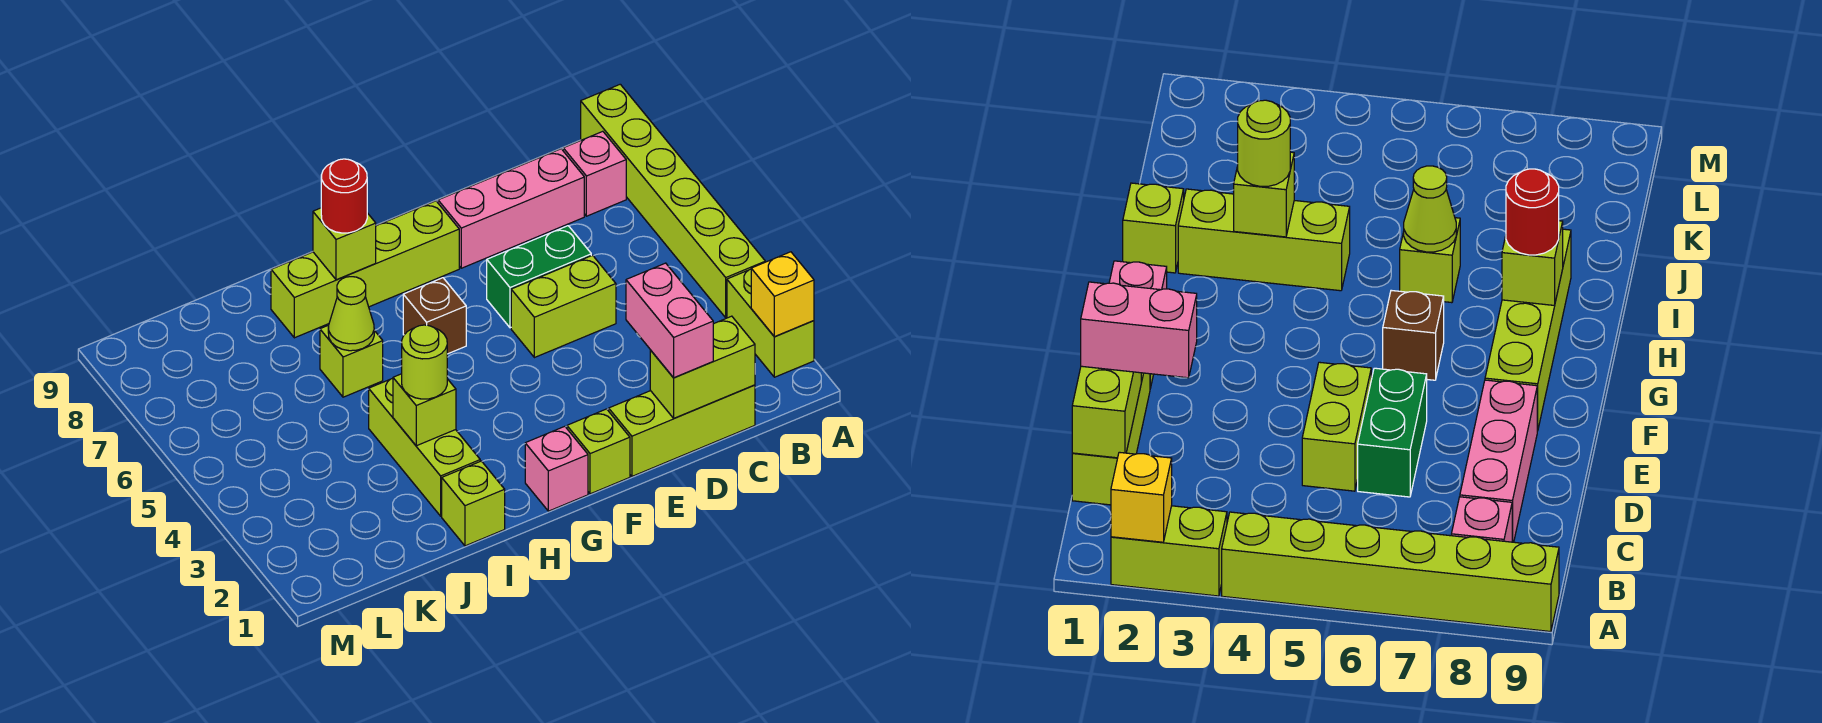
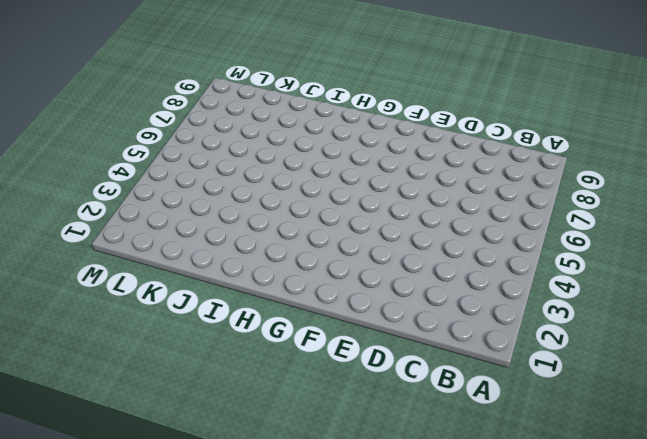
none -> lime brick A2:A3 level 1
none -> lime brick A4:A9 level 1
none -> pink brick B8 level 1

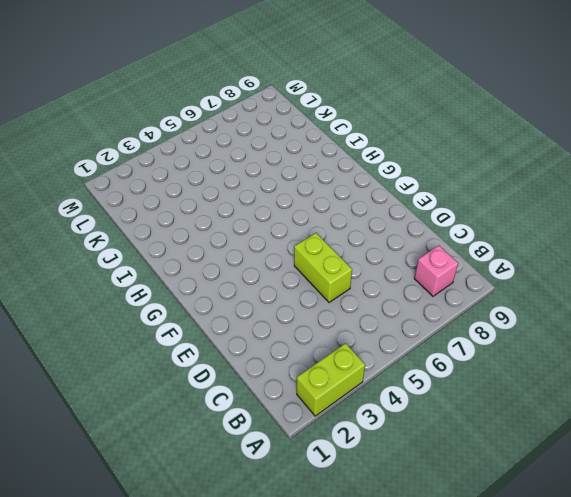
none -> lime brick A4:A9 level 1
none -> lime brick C1:E1 level 1
none -> pink brick C8:E8 level 1

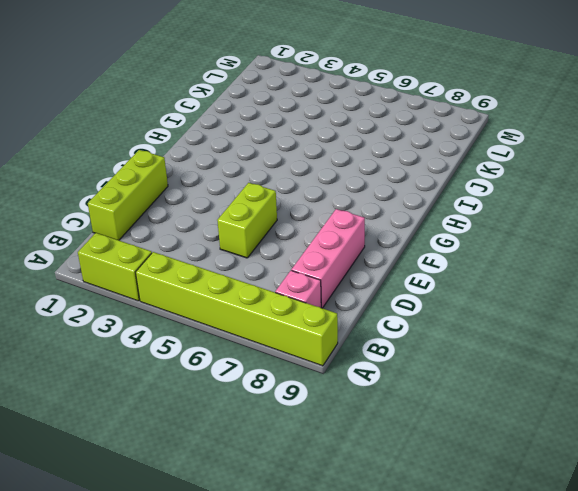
none -> green brick D6:E6 level 1
none -> lime brick F1 level 1
none -> lime brick F8:I8 level 1

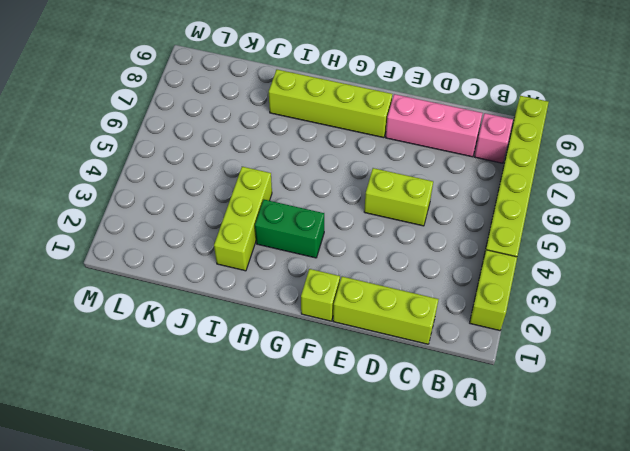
green brick G3:H3 level 1 -> green brick D6:E6 level 1
none -> pink brick G1 level 1
none -> brown brick G6 level 1
none -> lime brick I1 level 1

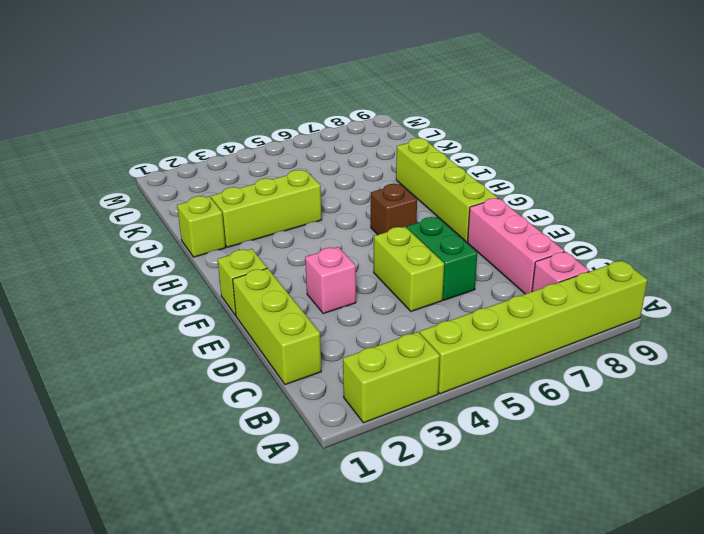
pink brick E3 level 1 -> pink brick G1 level 1
none -> lime brick I6 level 1
none -> yellow brick A2 level 2
none -> lime brick C1:D1 level 2

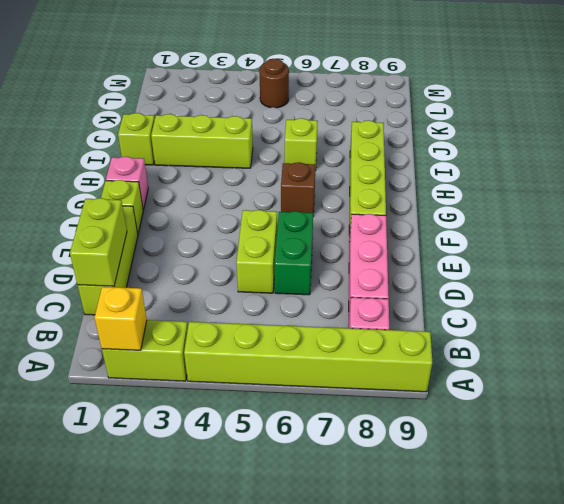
brown round brick L5 level 1 -> none
none -> lime brick H8 level 2
none -> lime brick I3 level 2
none -> lime cone I6 level 2

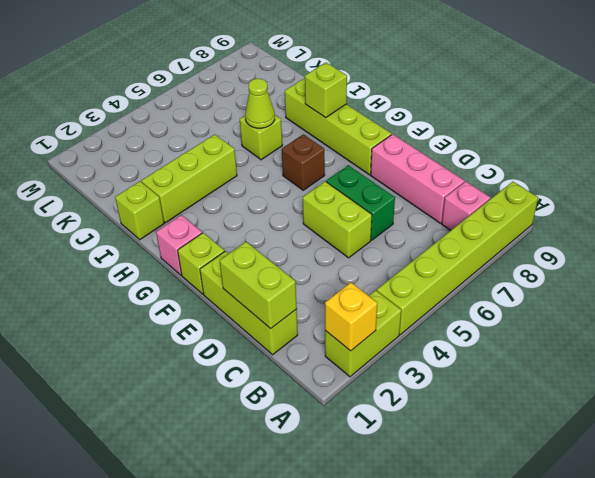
none -> lime brick I3 level 2
none -> pink brick D1:D2 level 3
none -> red round brick H8 level 3

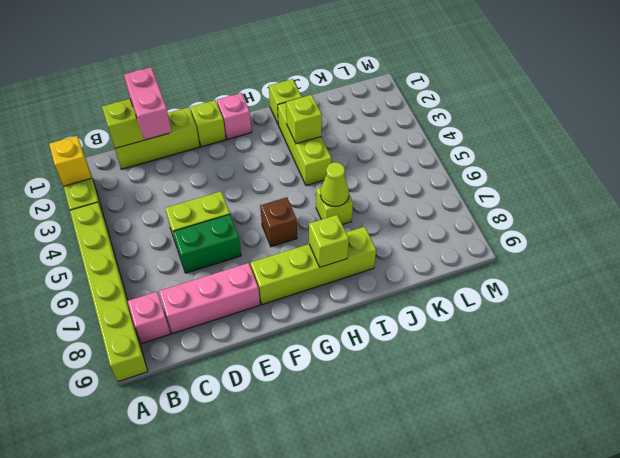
none -> red round brick H8 level 3
none -> lime round brick I3 level 3

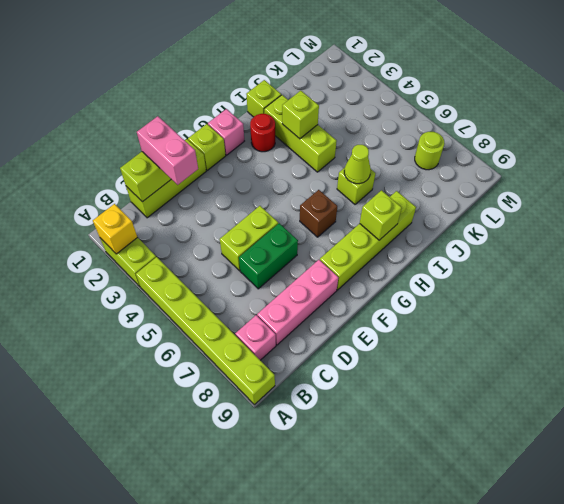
red round brick H2 level 1 -> red round brick H8 level 3
lime round brick L7 level 1 -> lime round brick I3 level 3

